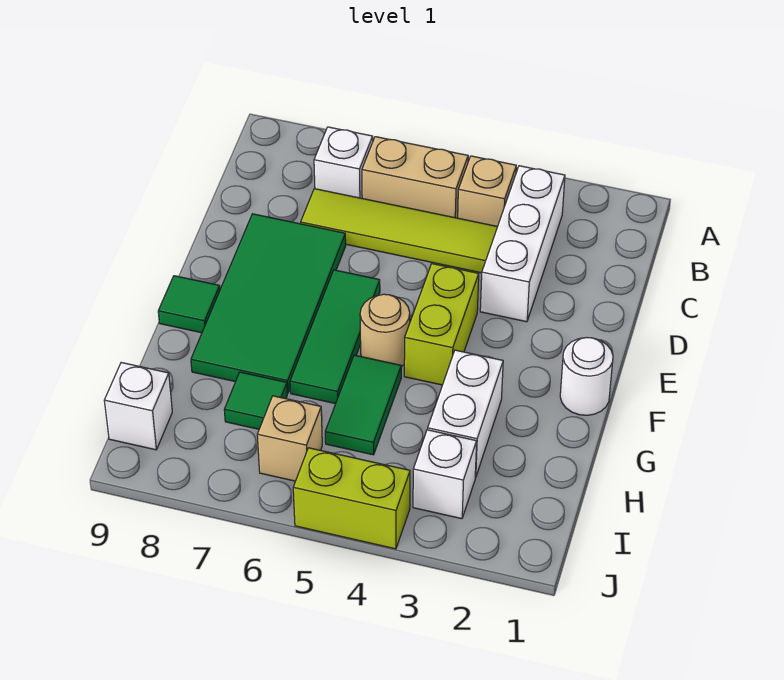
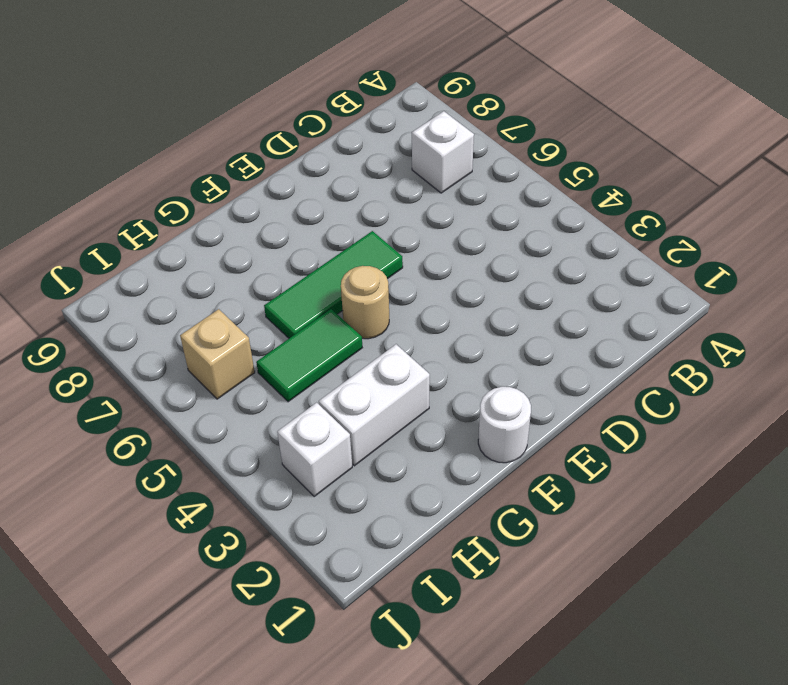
none -> white brick B3:D3 level 1
none -> tan brick B4 level 1
none -> tan brick B5:B6 level 1

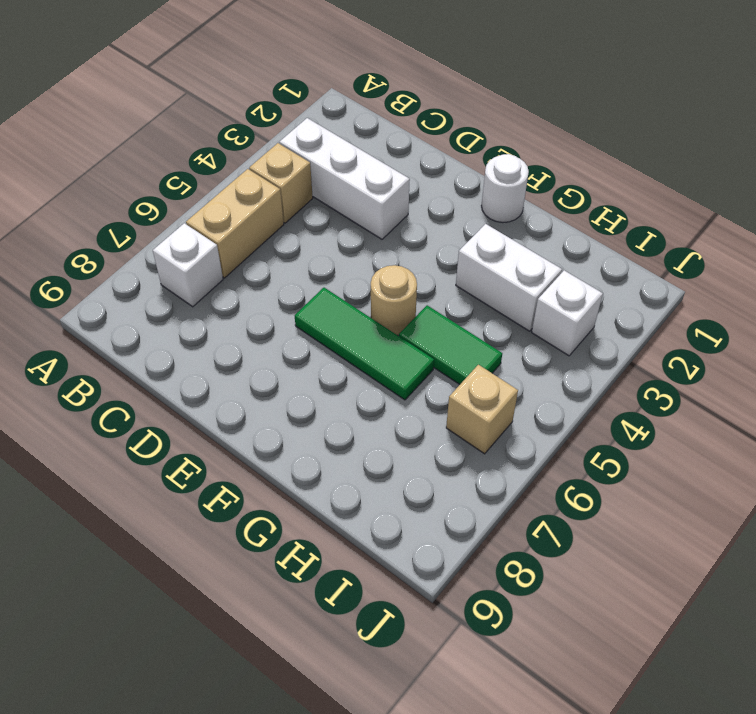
none -> lime tile C4:C7 level 1
none -> green tile D7:G8 level 1
none -> lime brick E4:F4 level 1

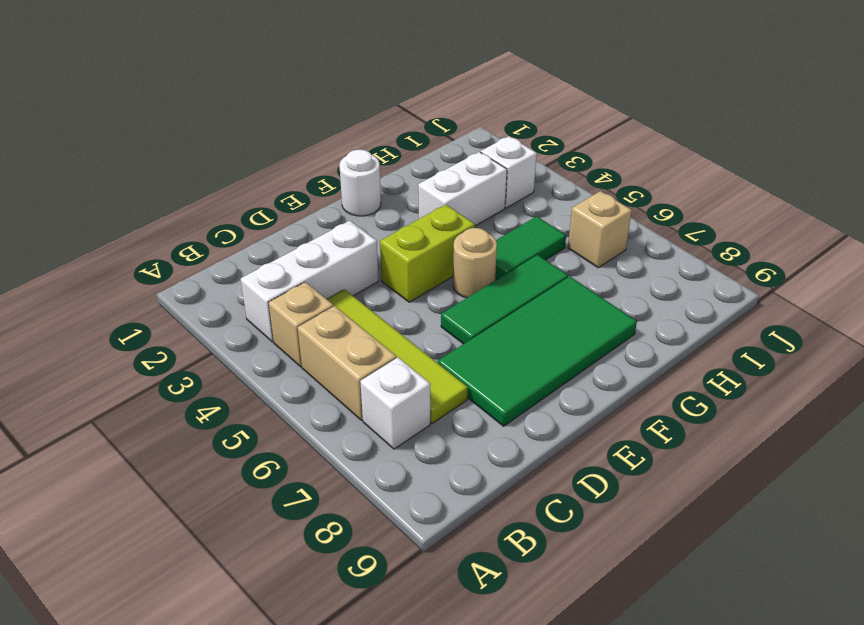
none -> green tile F9 level 1
none -> green tile H7 level 1
none -> white brick I9 level 1

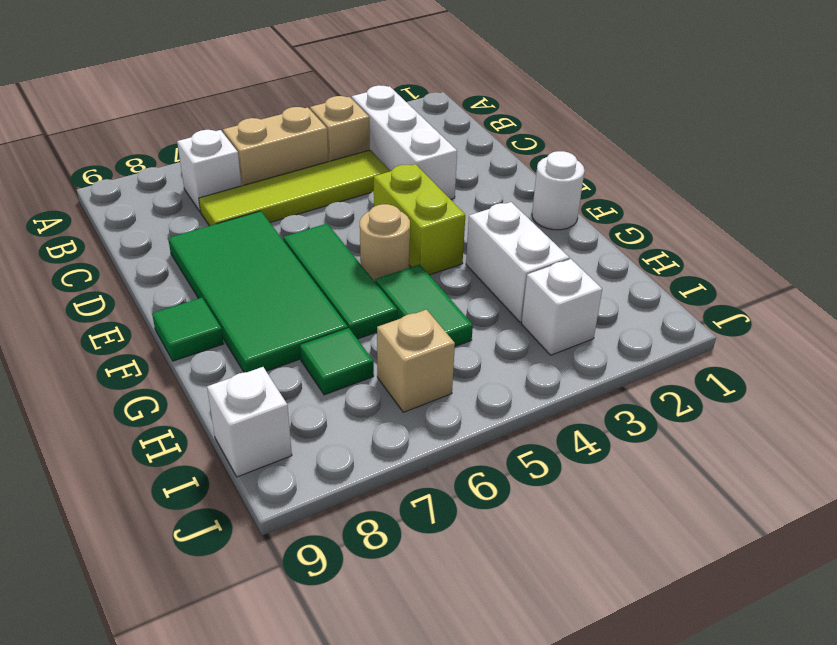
none -> lime brick J4:J5 level 1

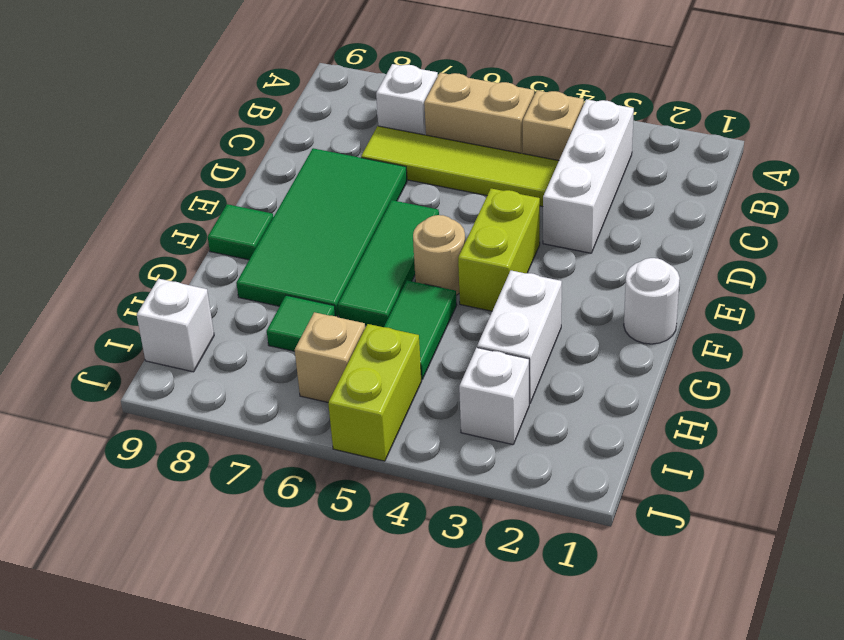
lime brick I5:J5 level 1 -> lime brick J4:J5 level 1

